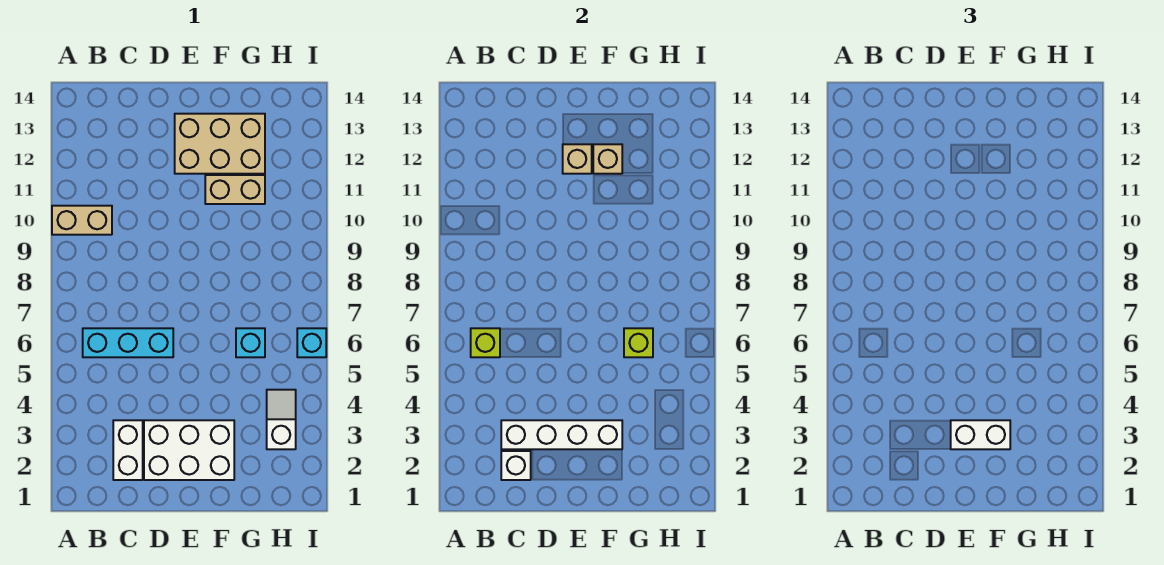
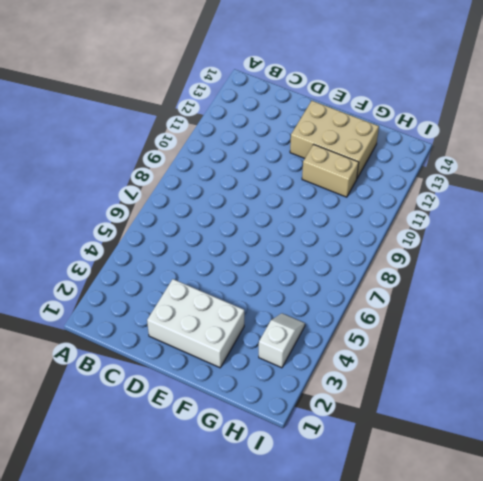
none -> tan brick A10:B10 level 1
none -> cyan brick B6:D6 level 1
none -> white brick C2:C3 level 1

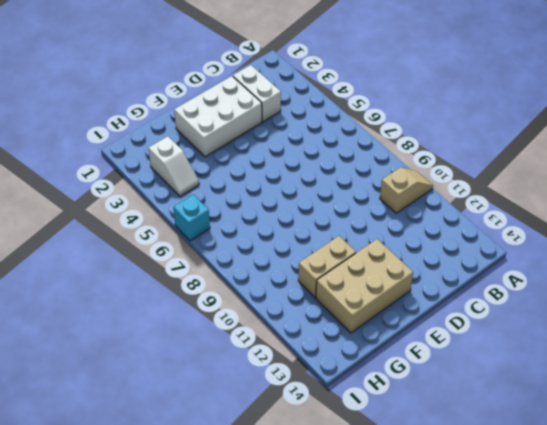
tan slope A10:B10 level 1 top B -> tan brick A10:B10 level 1
none -> cyan brick B6:D6 level 1
none -> cyan brick G6 level 1
none -> lime brick B6 level 2

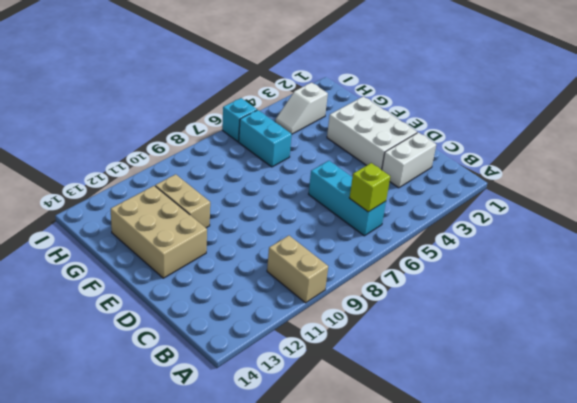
cyan brick G6:H6 level 1 -> cyan brick G6 level 1
none -> white brick C2 level 2
none -> white brick C3:F3 level 2
none -> tan brick E12 level 2

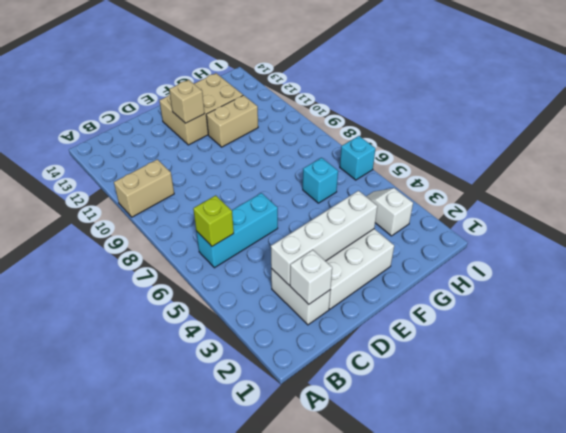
none -> tan brick F12 level 2
none -> lime brick G6 level 2
none -> white brick E3:F3 level 3

